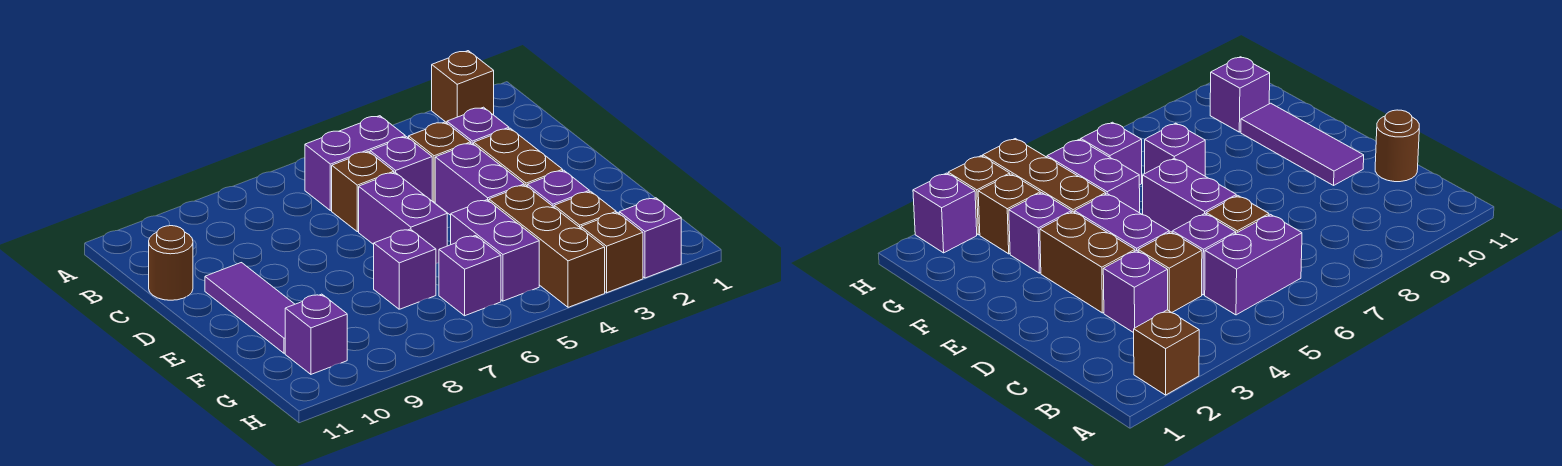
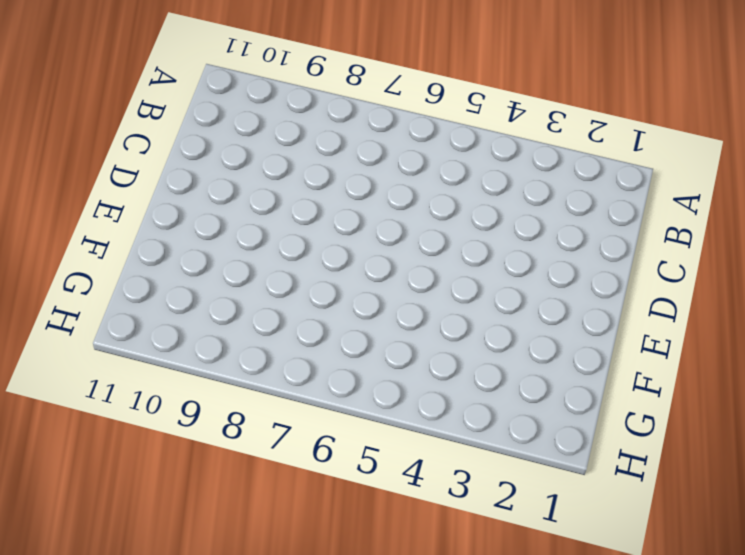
none -> brown brick A2 level 1
none -> purple brick B5:B6 level 1
none -> purple brick C3 level 1

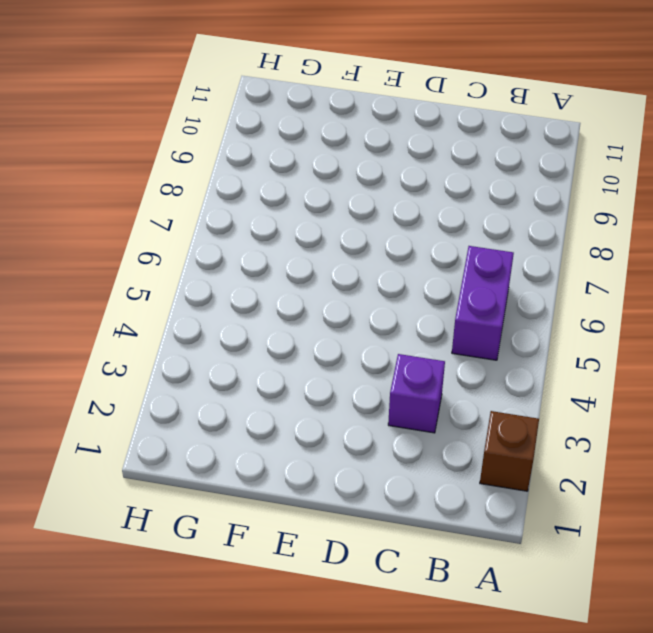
none -> brown brick C4 level 1
none -> purple brick C5 level 1
none -> brown brick C6 level 1

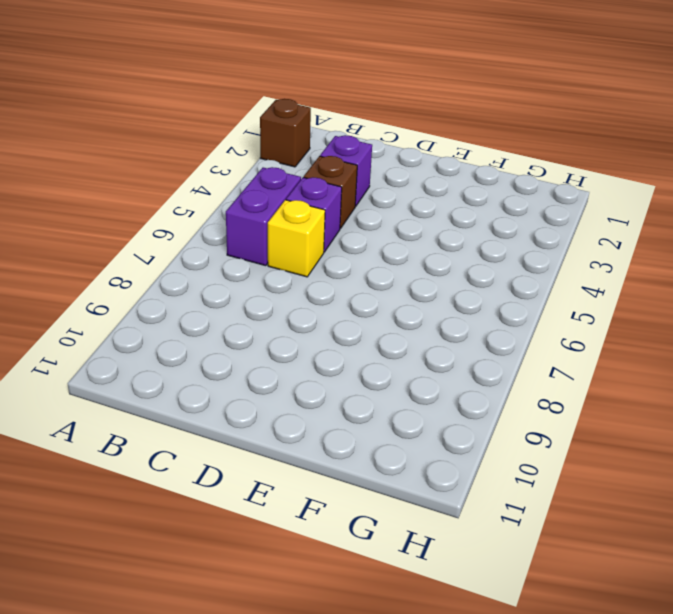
yellow brick C6 level 1 -> brown brick C6 level 1
none -> brown round brick C11 level 1
none -> brown brick D3:E3 level 1
none -> purple brick D4:E4 level 1

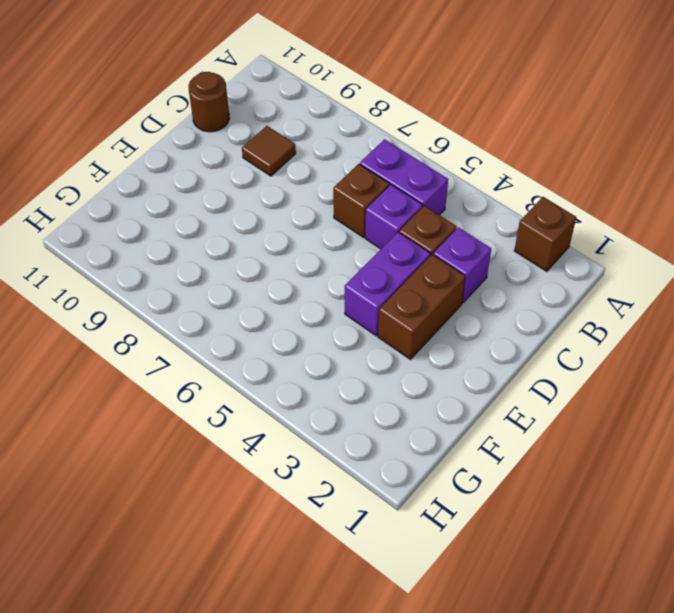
brown tile C9 level 1 -> none
none -> purple brick D6:E6 level 1
none -> purple tile D10:F10 level 1
none -> purple brick F3 level 1

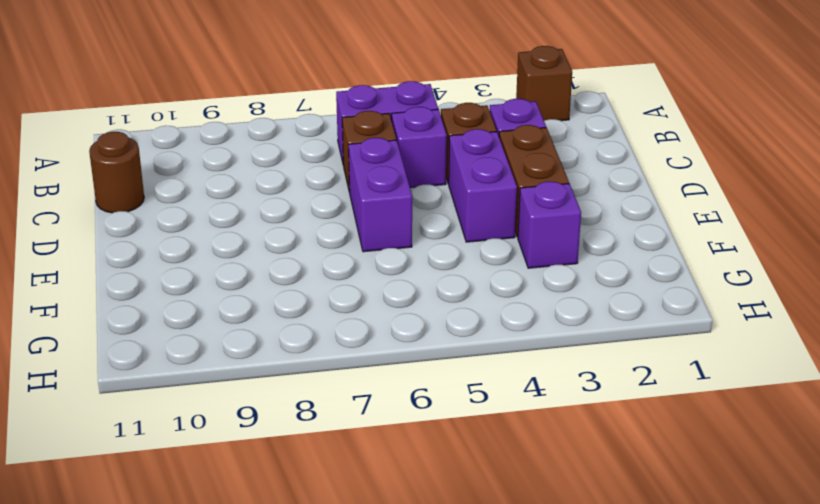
none -> purple tile D10:F10 level 1
none -> brown brick F4:H4 level 1
none -> purple brick F5:G5 level 1

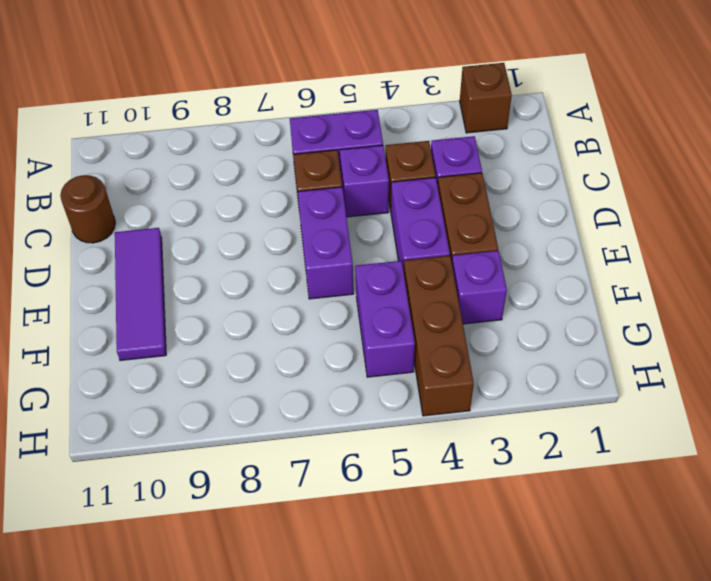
none -> purple brick F7 level 1
none -> brown brick G3 level 1
none -> purple brick G6 level 1

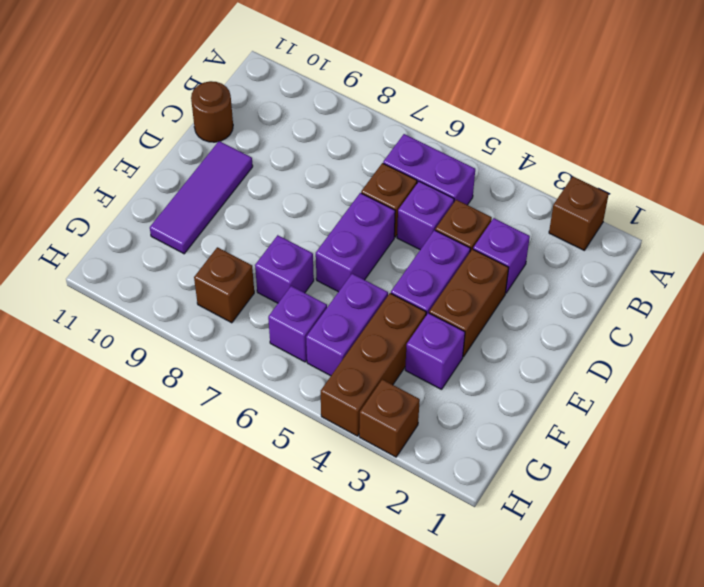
brown brick G8 level 1 -> brown brick G3 level 1
none -> purple brick G10 level 1
none -> purple brick H2 level 1

